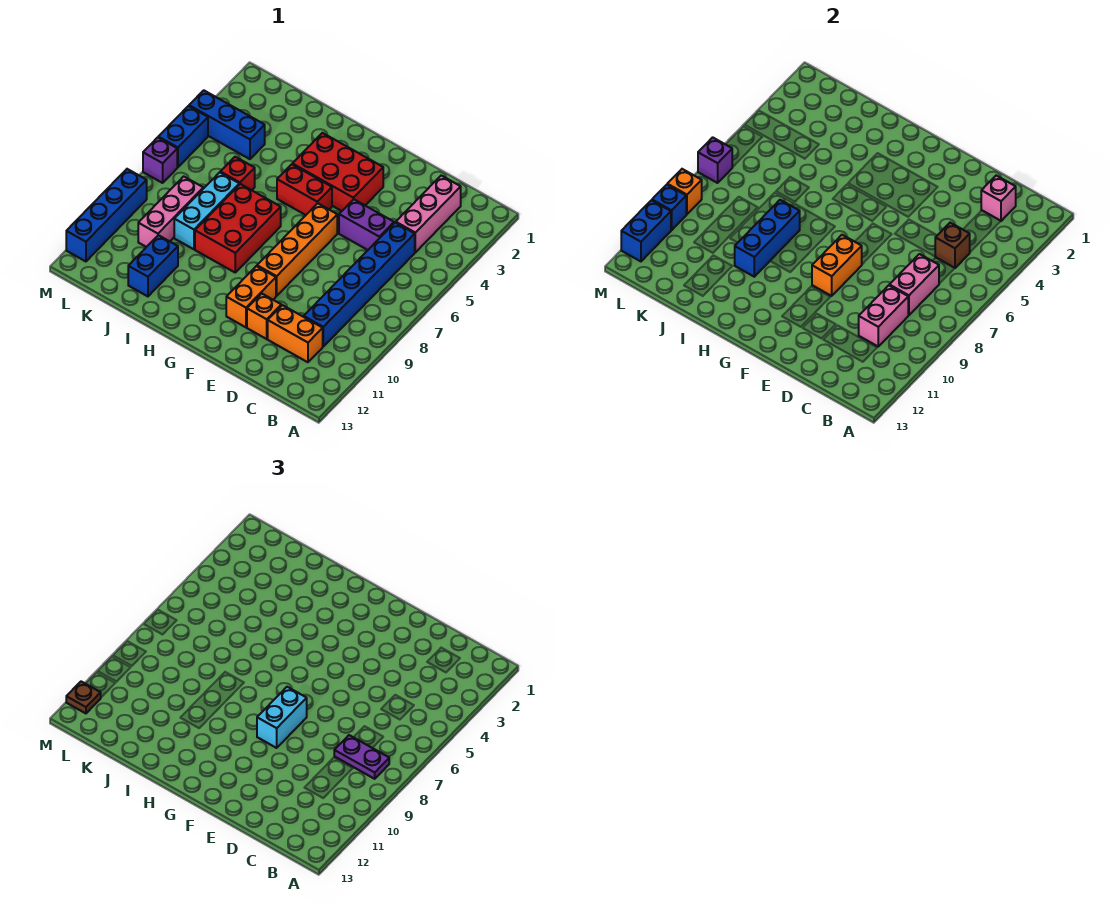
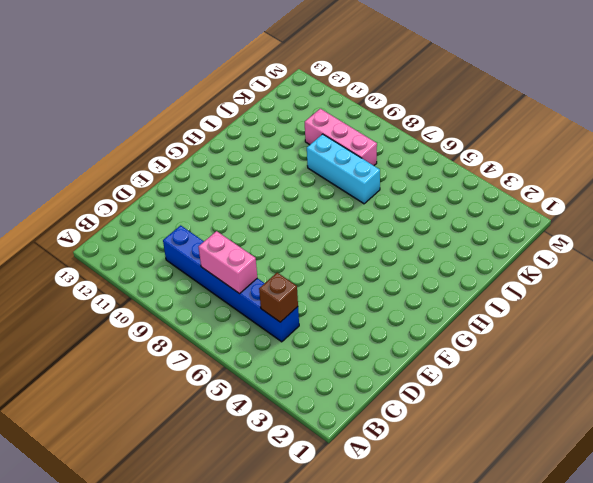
none -> pink brick C2:C4 level 1
none -> orange brick C11:D11 level 1
none -> purple brick D5:E5 level 1
none -> orange brick E11 level 1

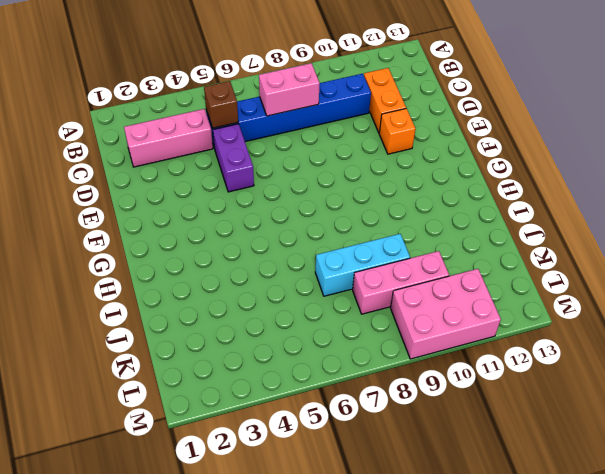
pink brick L9:M11 level 1 -> blue brick M9:M12 level 1
none -> red brick F3:H4 level 1
none -> orange brick F6:F9 level 1
none -> orange brick F10:F11 level 1
none -> red brick G5:H5 level 1

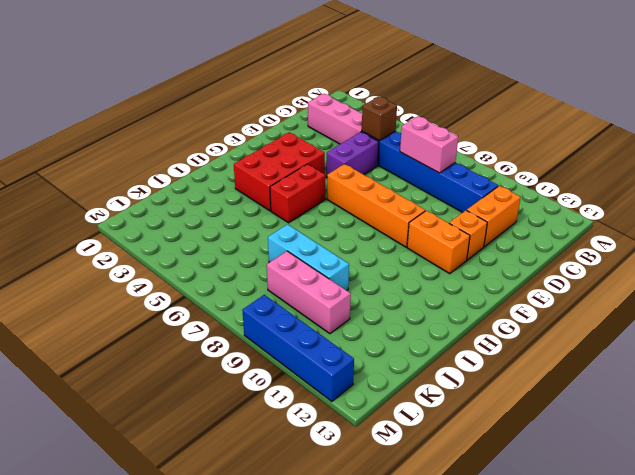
none -> red brick H7:I9 level 1
none -> red brick J6 level 1
none -> blue brick J11:J12 level 1
none -> blue brick K4:M4 level 1

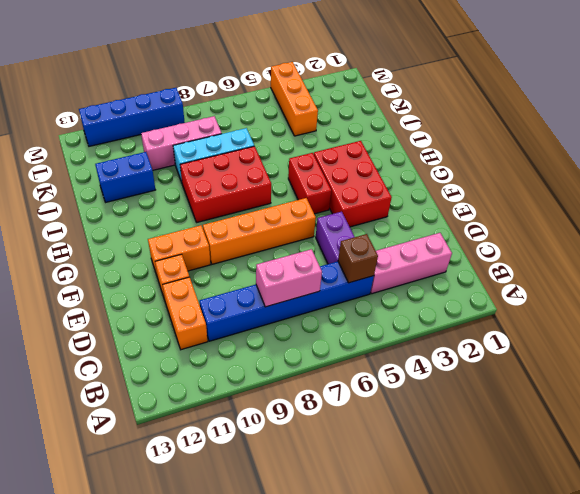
orange brick K4:M4 level 1 -> blue brick K4:M4 level 1
none -> red brick J6 level 1
none -> blue brick M5:M6 level 1
none -> purple brick M7 level 1
none -> pink brick C2 level 2

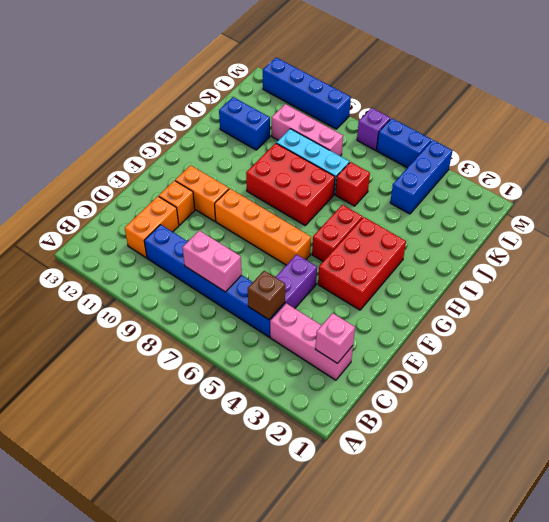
none -> pink brick C9:C10 level 2
none -> orange brick F8:F9 level 2
none -> blue brick I8:I10 level 2
none -> purple brick M7 level 2

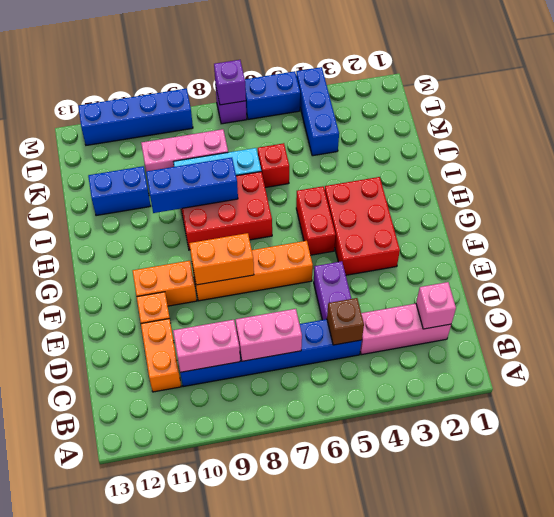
none -> orange brick M9 level 2
none -> blue brick M10 level 2
none -> blue brick M11:M12 level 2
none -> purple plate B8:C8 level 3

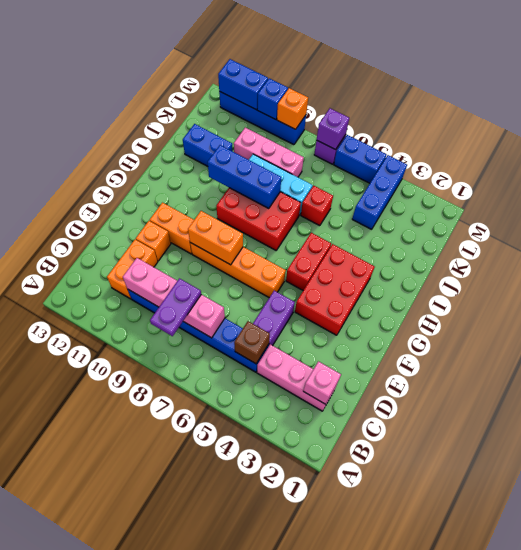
none -> cyan brick F8:F9 level 3
none -> brown plate M12 level 3

